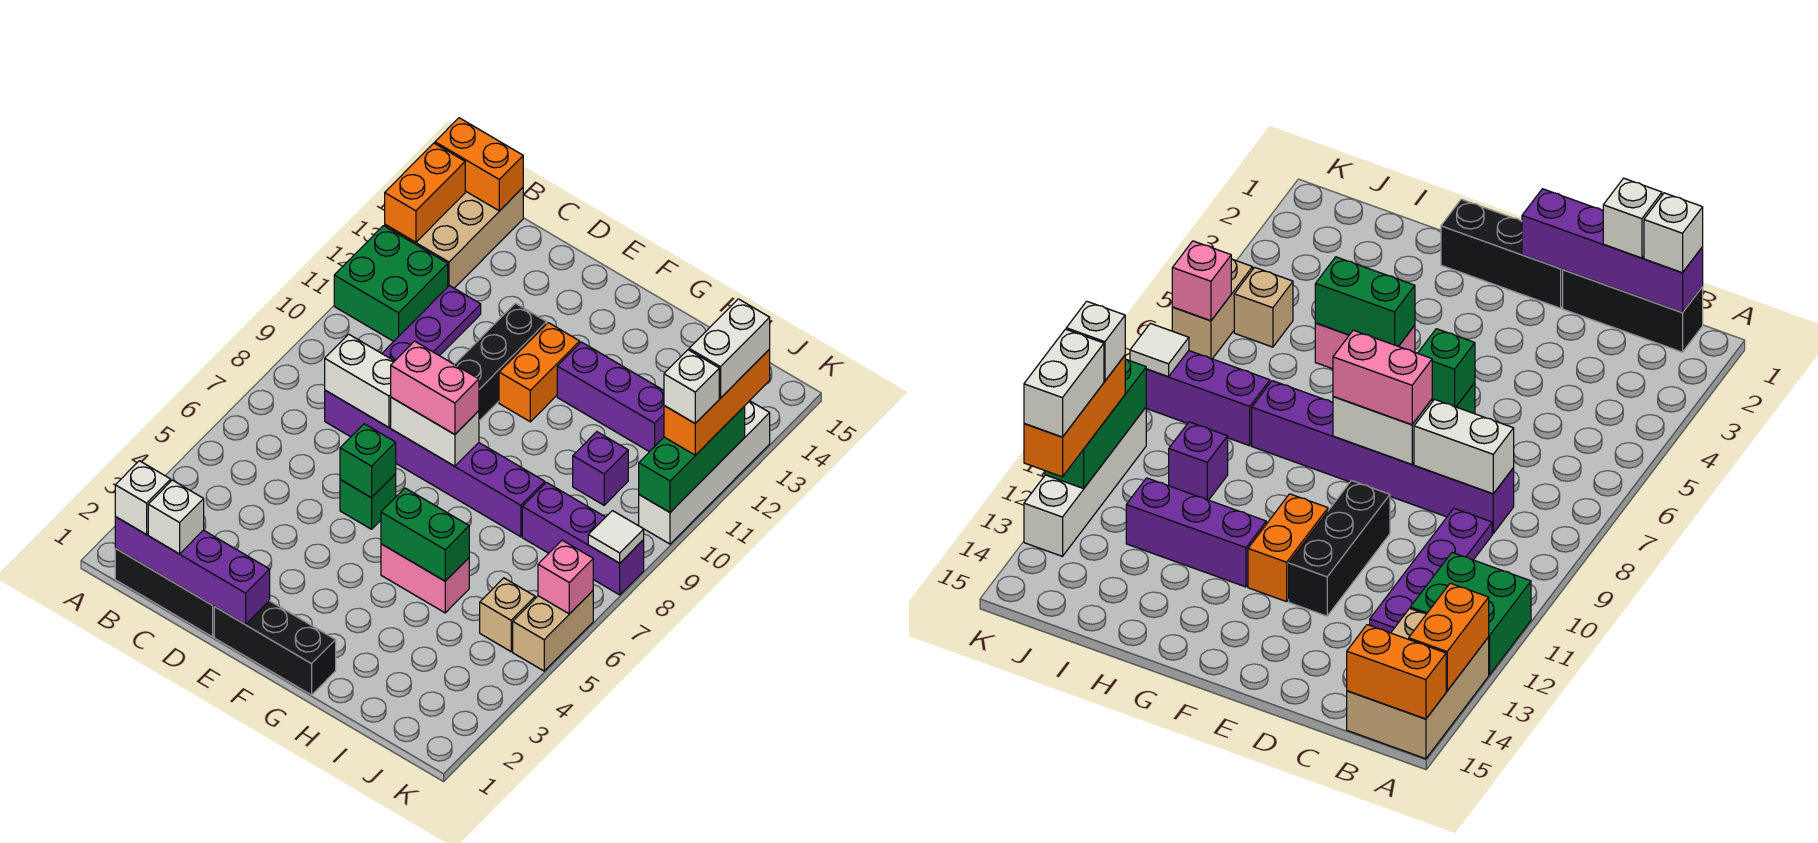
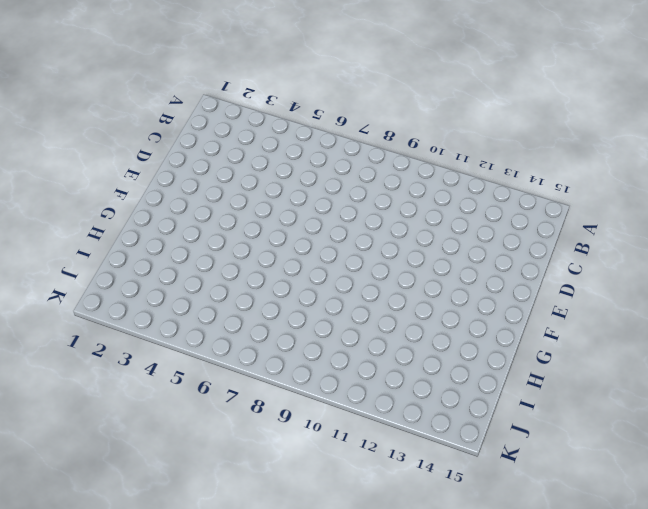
none -> green brick A11:B12 level 1
none -> tan brick A13:B15 level 1
none -> black brick B1:D1 level 1
none -> purple brick C8:H8 level 1

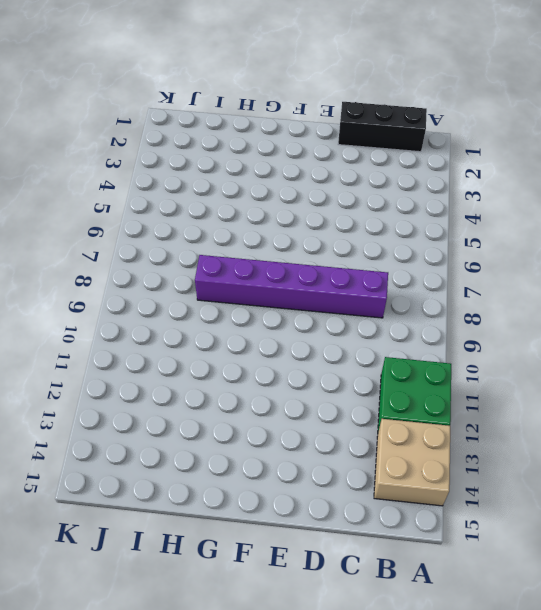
tan brick A13:B14 level 1 -> tan brick A13:B15 level 1
none -> purple plate C9:C12 level 1
none -> black brick E1:G1 level 1
none -> green brick E6 level 1
none -> black brick E10:E12 level 1

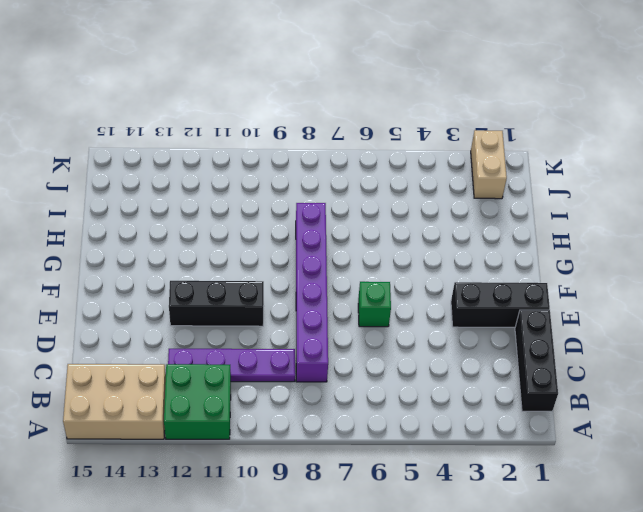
black brick E1:E3 level 1 -> black brick E1:G1 level 1
tan brick J2:K2 level 1 -> tan brick K5:K6 level 1
none -> orange brick F11:F12 level 1
none -> pink brick G5:H5 level 1
none -> purple brick G12:I12 level 1
none -> purple brick I8:K8 level 1

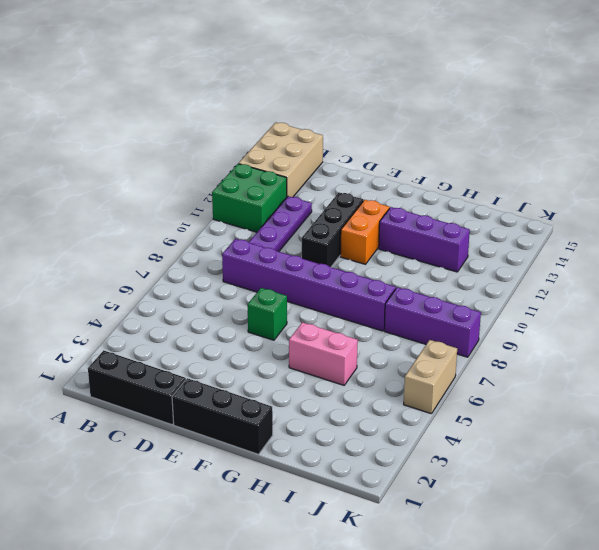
none -> purple brick I10 level 1
none -> tan brick J5 level 1
none -> white brick K10:K13 level 1
none -> orange brick A13:A14 level 2

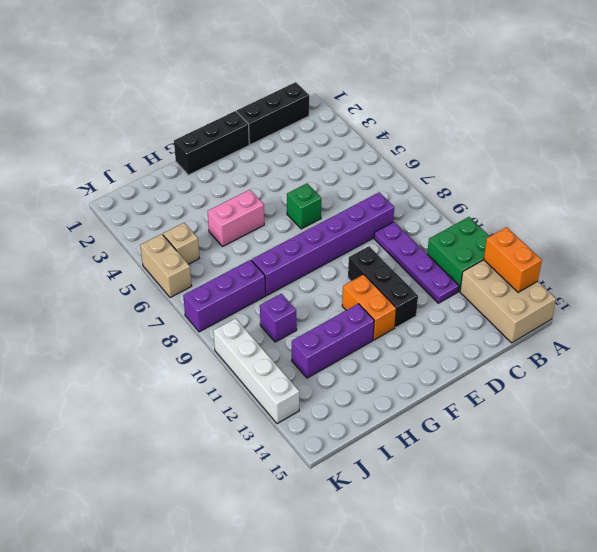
none -> orange brick A15:B15 level 2
none -> purple brick B1:E1 level 2
none -> white brick C8:D8 level 2
none -> green brick E6 level 2

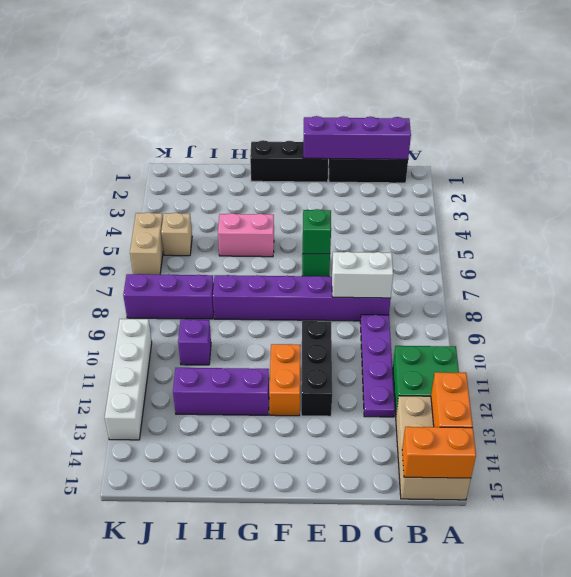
none -> white brick E8:F8 level 2
none -> green brick G5:H5 level 2
none -> pink brick K6 level 2
none -> white tile K8 level 2

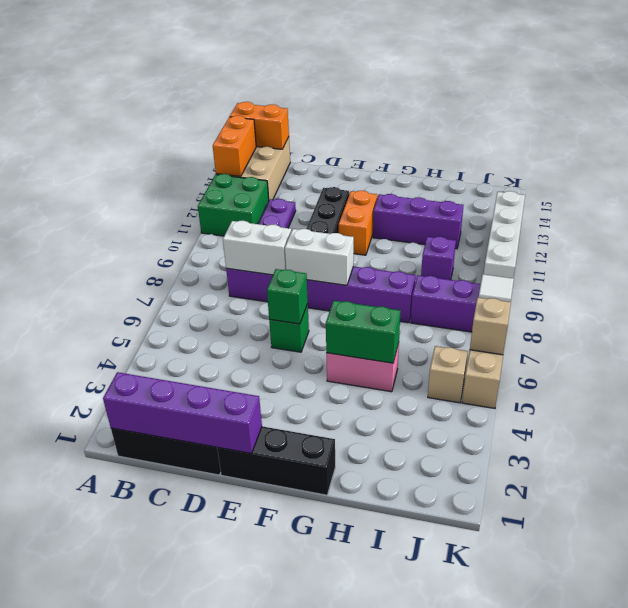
tan brick K6 level 2 -> pink brick K6 level 2
none -> green brick K10:K12 level 2
none -> white brick B1 level 3
none -> white brick C1 level 3
none -> pink brick E8:F8 level 3

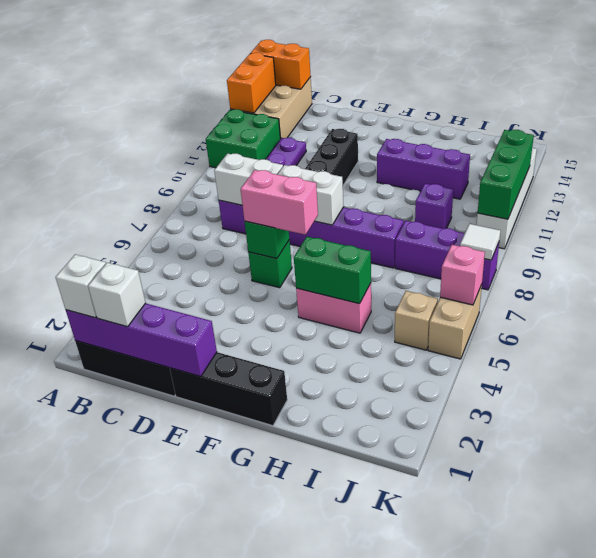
pink brick E6:F6 level 3 -> pink brick E8:F8 level 3
none -> orange brick F11:F12 level 1
none -> orange brick K11:K13 level 3
none -> white brick K11 level 4
none -> white brick K12:K13 level 4

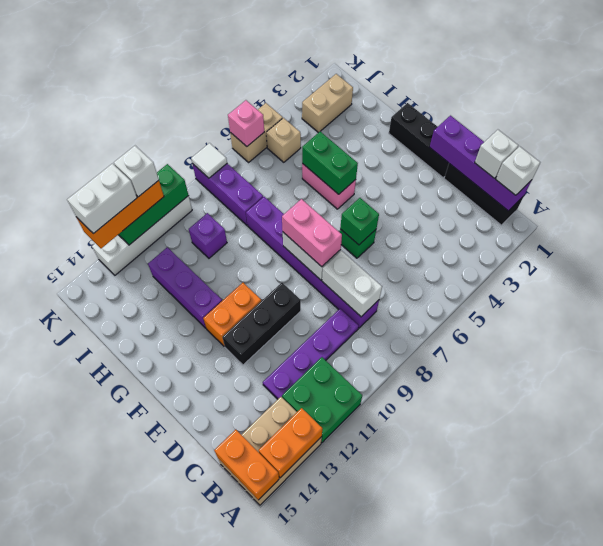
tan brick J2:J3 level 1 -> none

